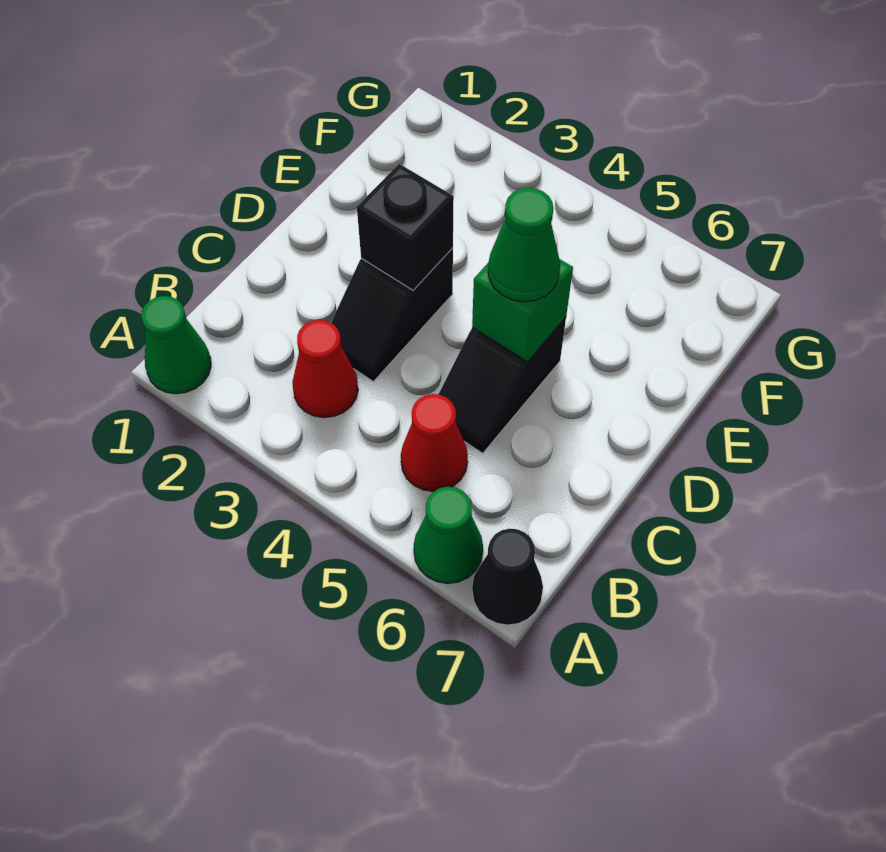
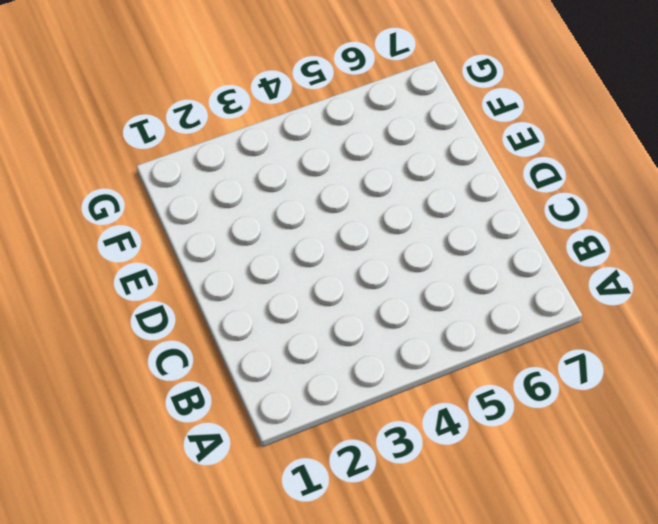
none -> green cone A1 level 1
none -> green cone A6 level 1

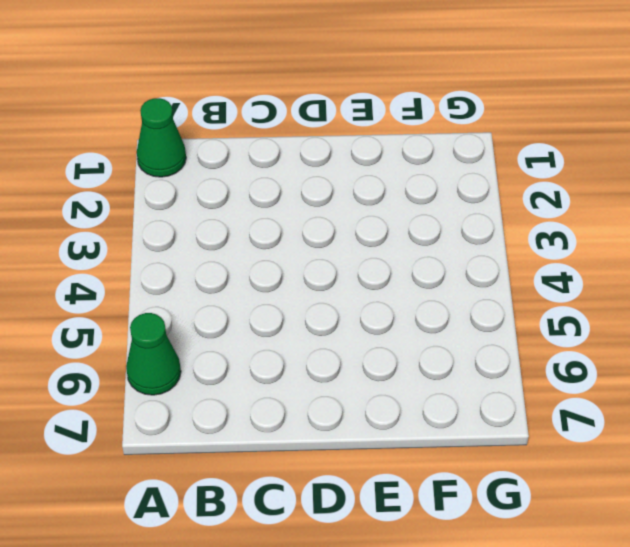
none -> black cone A7 level 1
none -> red cone B3 level 1

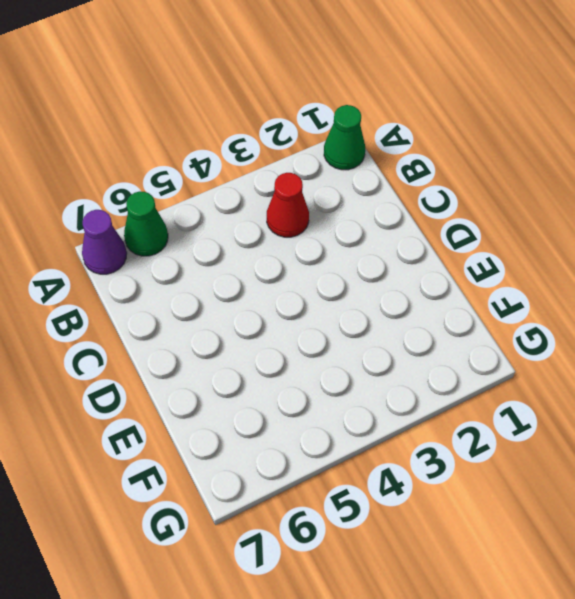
purple cone A7 level 1 -> black cone A7 level 1
none -> red cone B5 level 1
none -> black slope C3:D3 level 1 top D

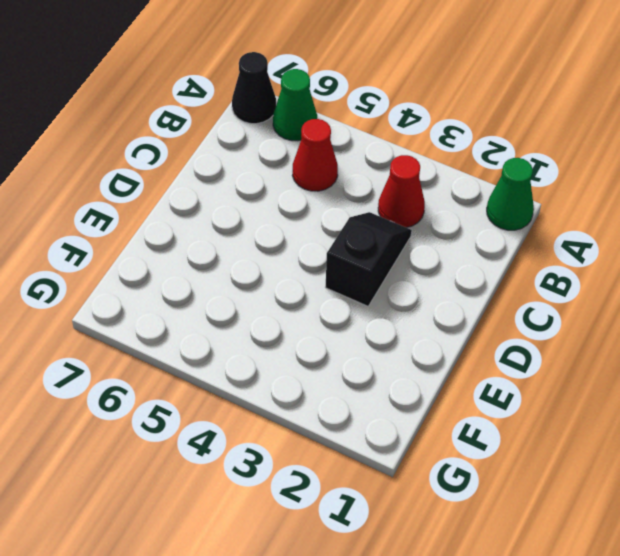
none -> black slope C5:D5 level 1 top D
none -> black brick D3 level 2

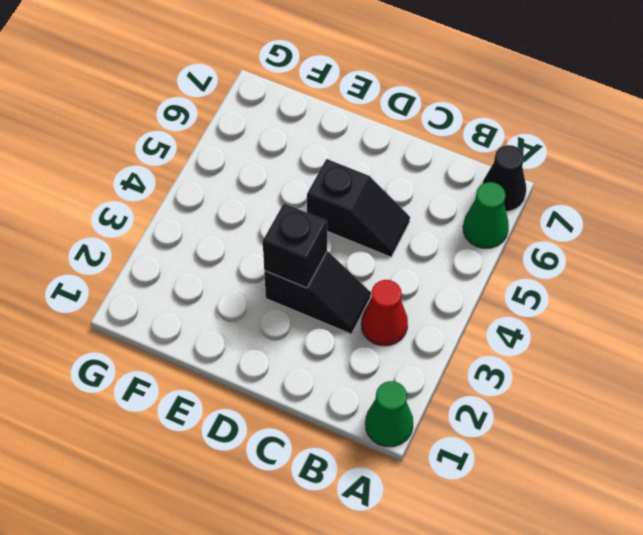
none -> red cone B5 level 1
none -> green brick D5 level 2

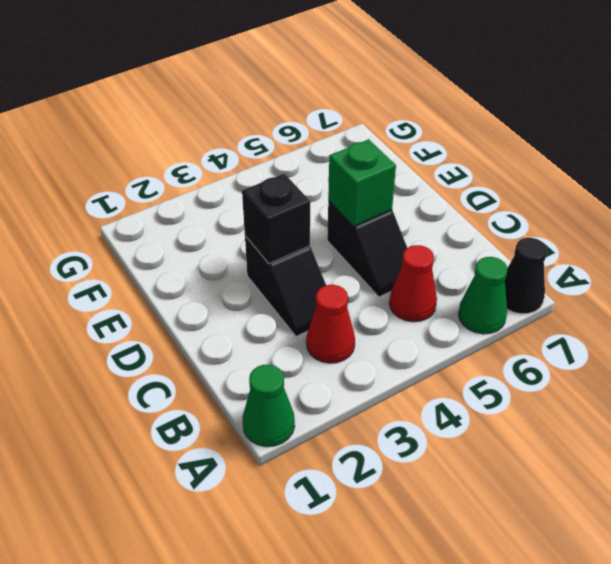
none -> green cone D5 level 3

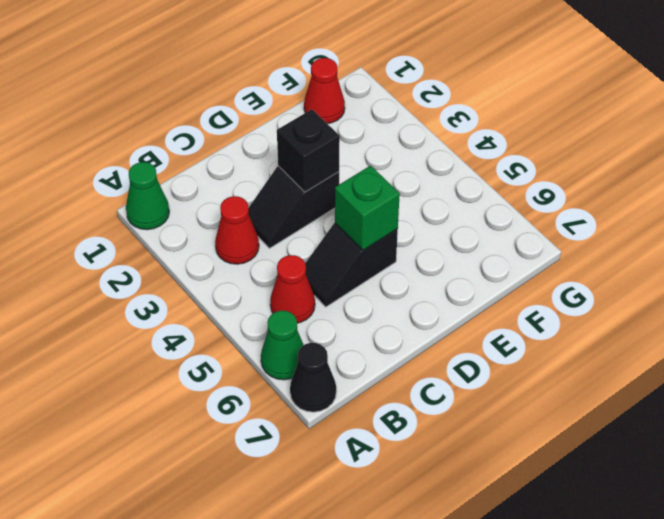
red cone F1 level 1 -> none
none -> green cone D5 level 3

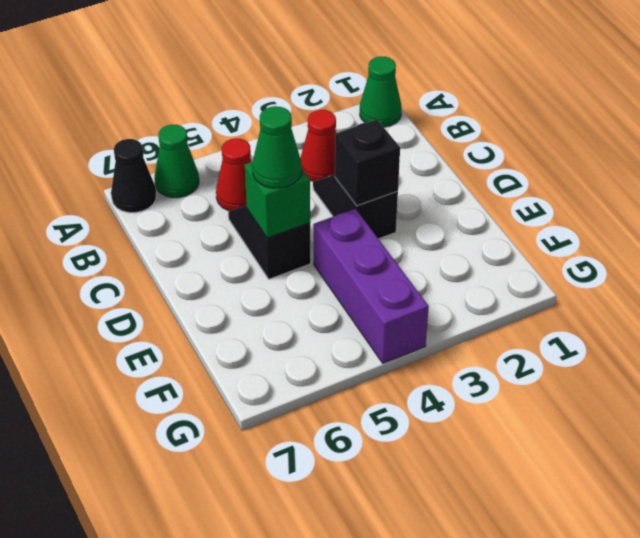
purple brick E4:G4 level 1 -> none

